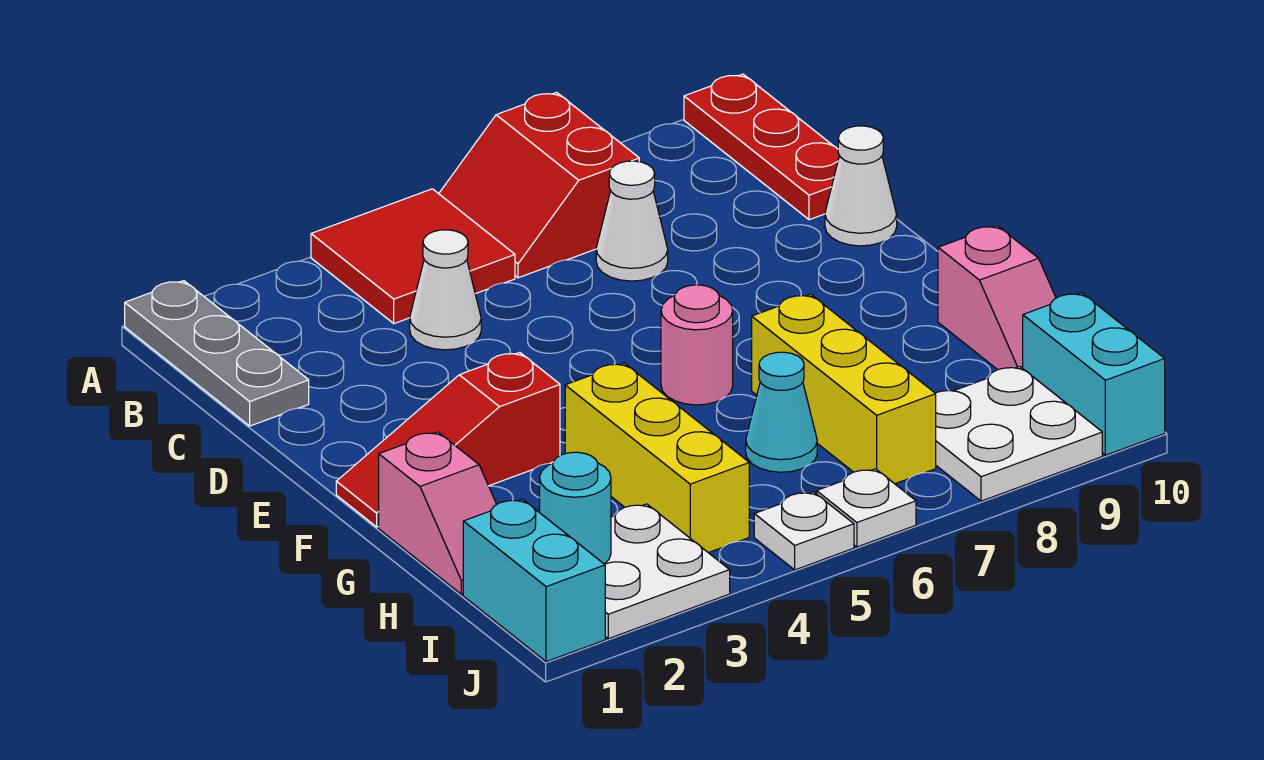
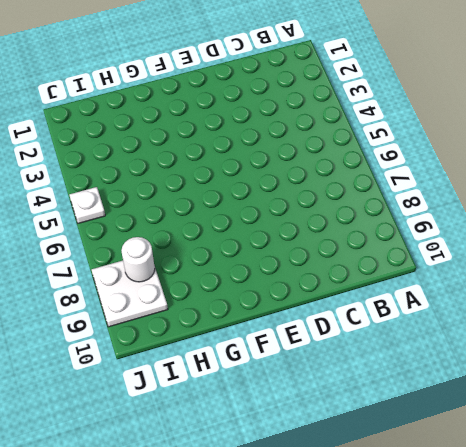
white round brick I8 level 2 -> none
none -> grey plate A1:C1 level 1
none -> red tile A4:B5 level 1
none -> red slope A6:B7 level 1 top 7

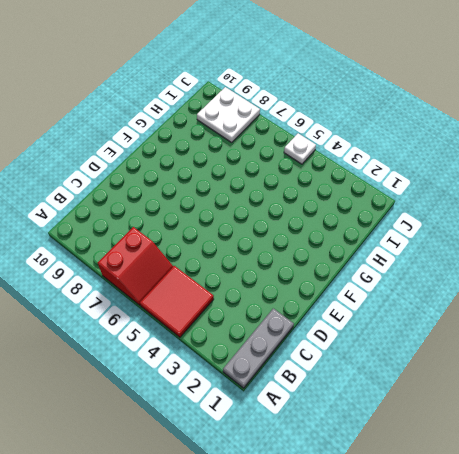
none -> red plate A10:C10 level 1
none -> white cone C4 level 1
none -> white cone C7 level 1

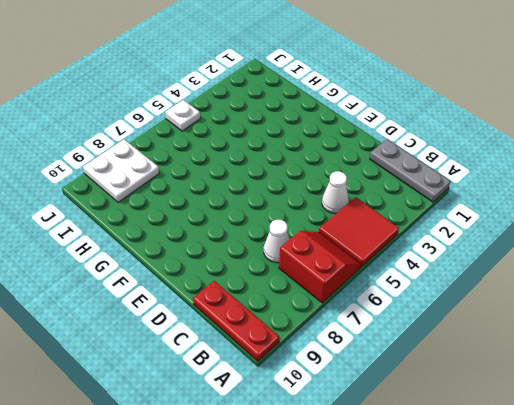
none -> white cone D10 level 1
none -> red slope F1:F3 level 1 top 3
none -> pink round brick F6 level 1

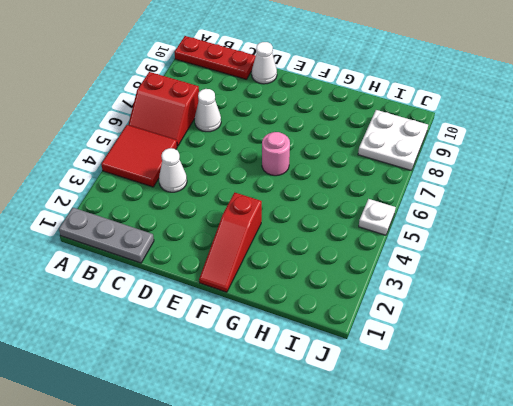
none -> pink slope G1:H1 level 1 top G
none -> yellow brick G4:I4 level 1
none -> yellow brick G7:I7 level 1

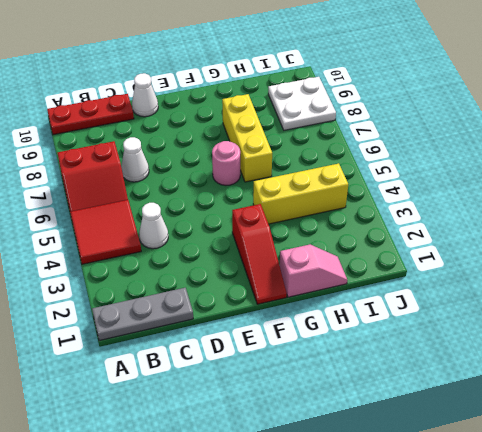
yellow brick G6:G8 level 1 -> yellow brick G7:I7 level 1
none -> pink slope G10:H10 level 1 top G
none -> cyan cone H6 level 1
none -> cyan brick I1:J1 level 1

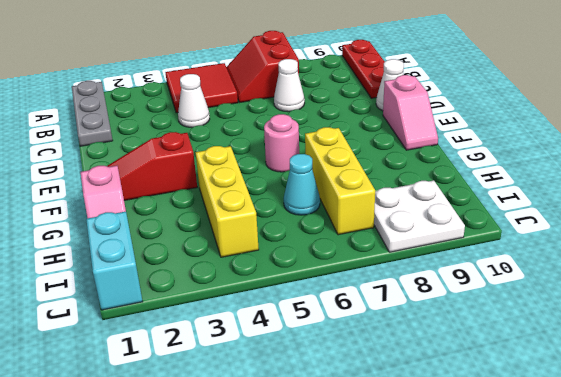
pink slope E10:F10 level 1 top E -> pink slope G10:H10 level 1 top G
none -> white plate I2:J3 level 1
none -> cyan brick I10:J10 level 1
none -> white plate J5 level 1

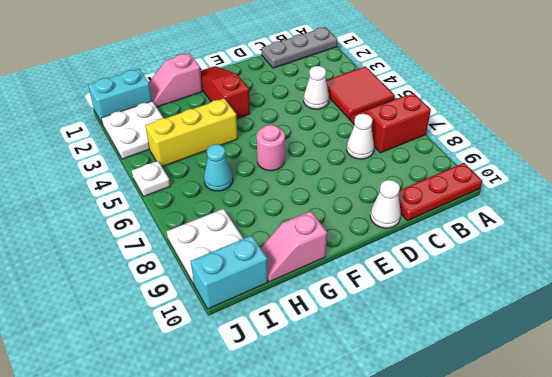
none -> yellow brick G7:I7 level 1
none -> white plate J6 level 1
none -> cyan round brick I2 level 2

